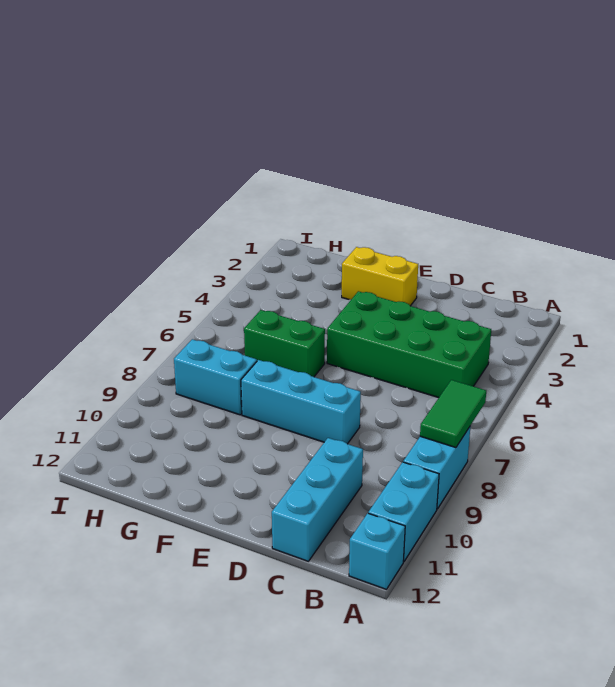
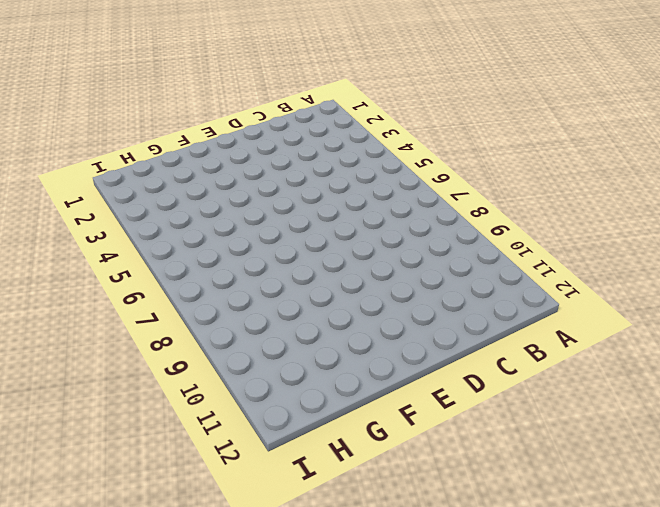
none -> cyan brick A8:A9 level 1
none -> cyan brick A10:A11 level 1

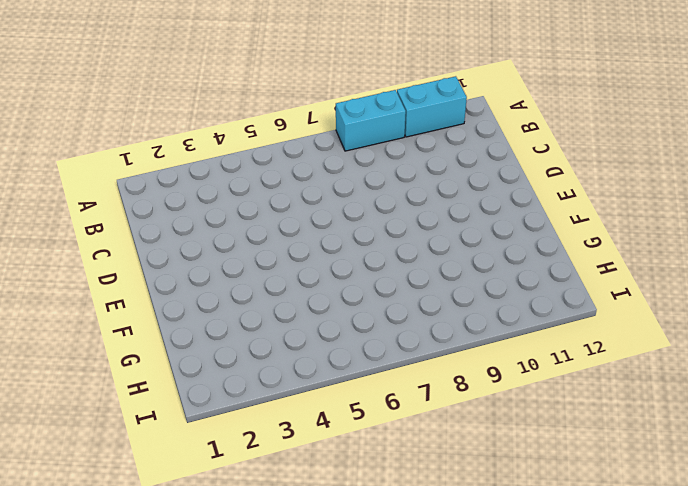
none -> cyan brick A12 level 1
none -> green brick B4:E5 level 1

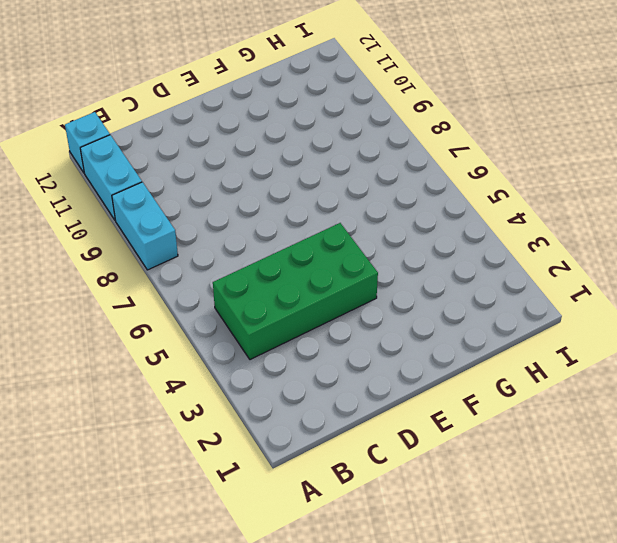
none -> cyan brick C10:C12 level 1
none -> cyan brick D8:F8 level 1

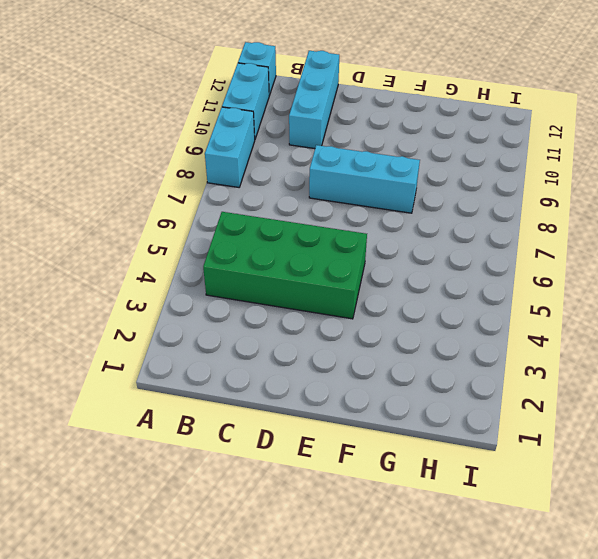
none -> yellow brick E2:F2 level 1
none -> green brick F6:G6 level 1

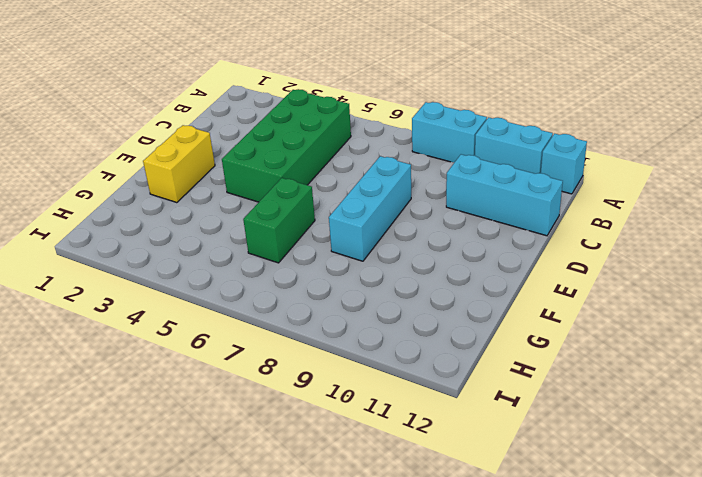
none -> cyan brick G8:H8 level 1
none -> green tile A7:A8 level 2

